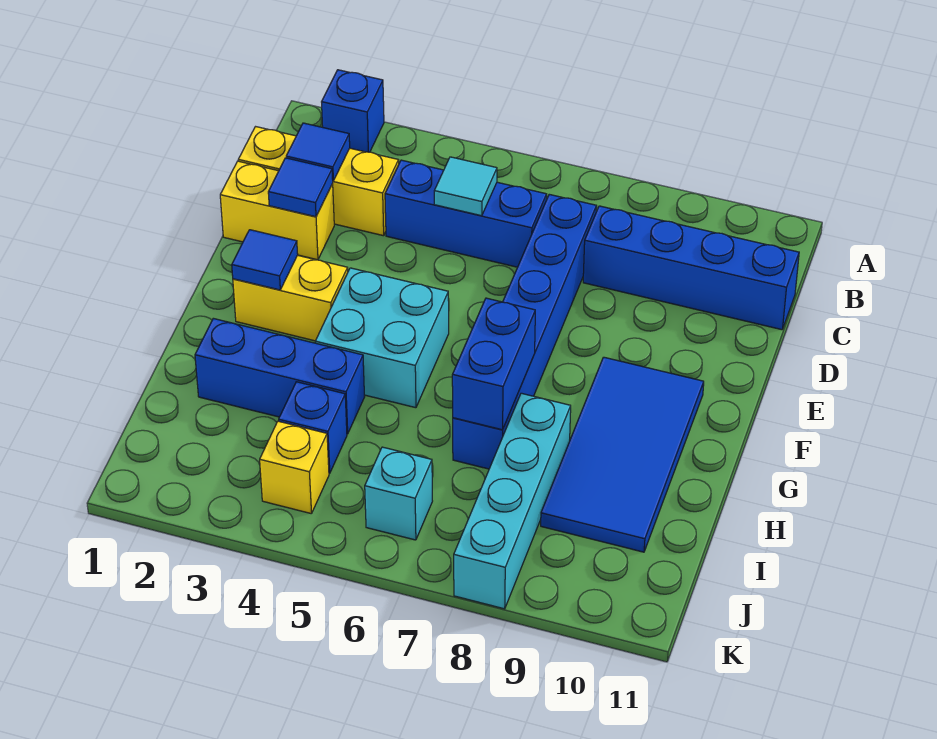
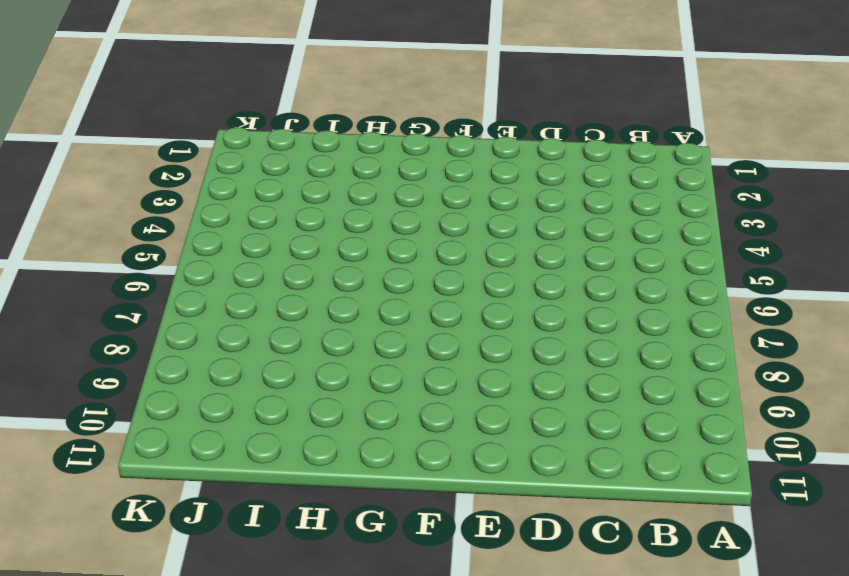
none -> blue brick A2 level 1
none -> yellow brick C1:C3 level 1
none -> blue brick C4:C6 level 1

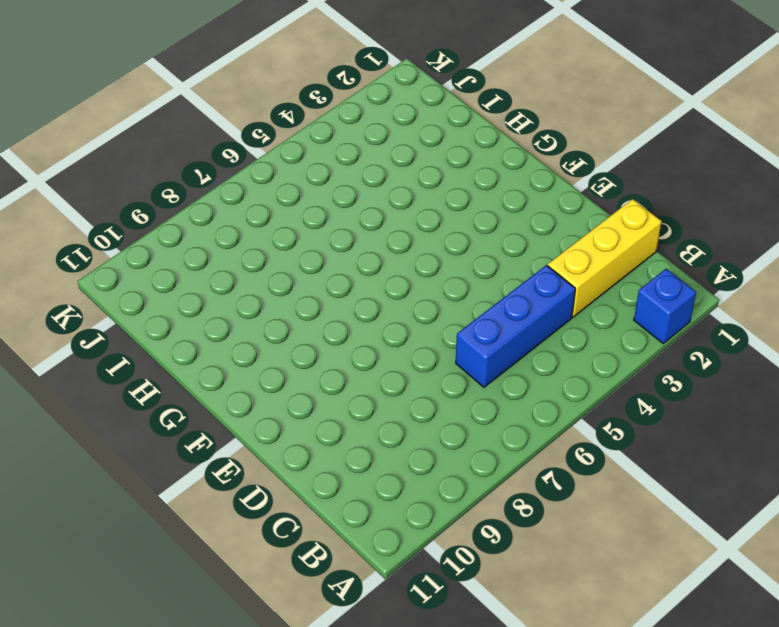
none -> blue brick C7:H7 level 1
none -> blue brick C8:C11 level 1
none -> yellow brick D1:D2 level 1

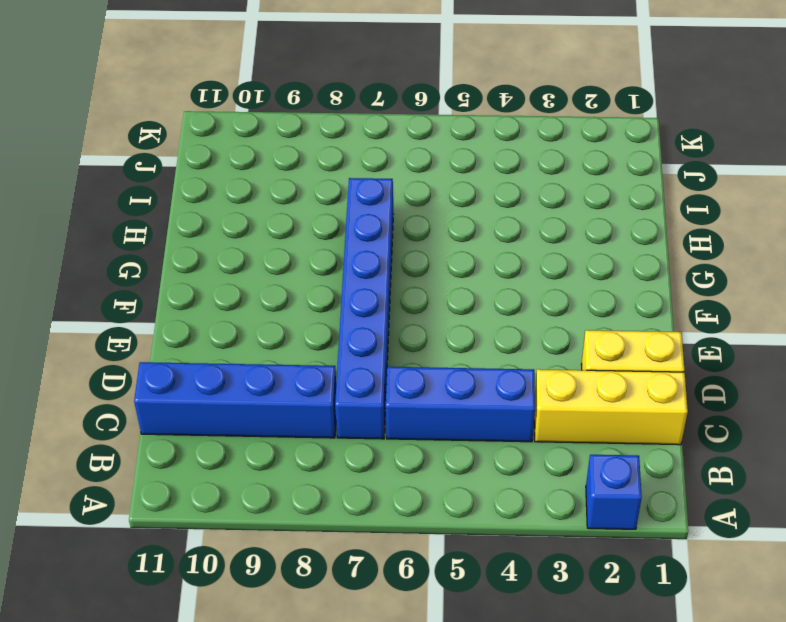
none -> yellow brick F2:F3 level 1
none -> cyan brick F4:G5 level 1
none -> blue tile F9:I10 level 1

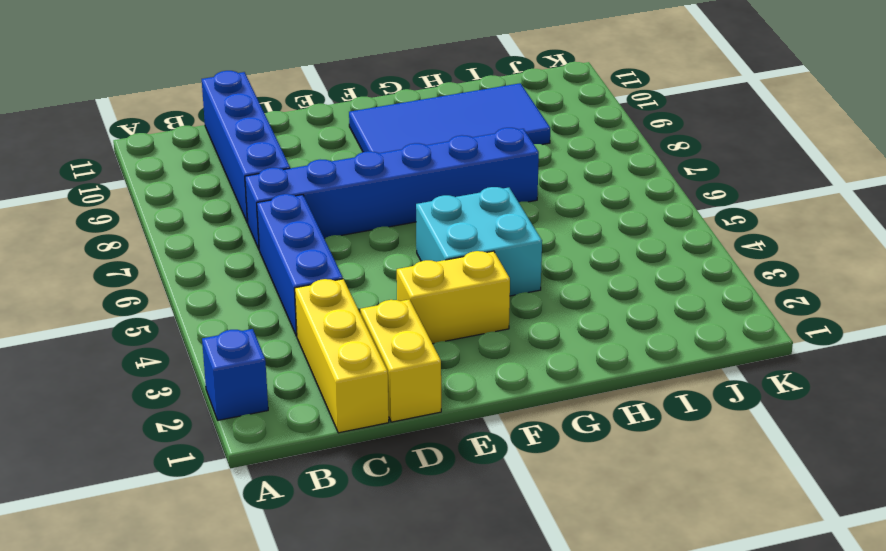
yellow brick E3:F3 level 1 -> yellow brick F2:F3 level 1
none -> blue brick H2:H4 level 1
none -> cyan brick H8:K8 level 1
none -> blue brick I4 level 1

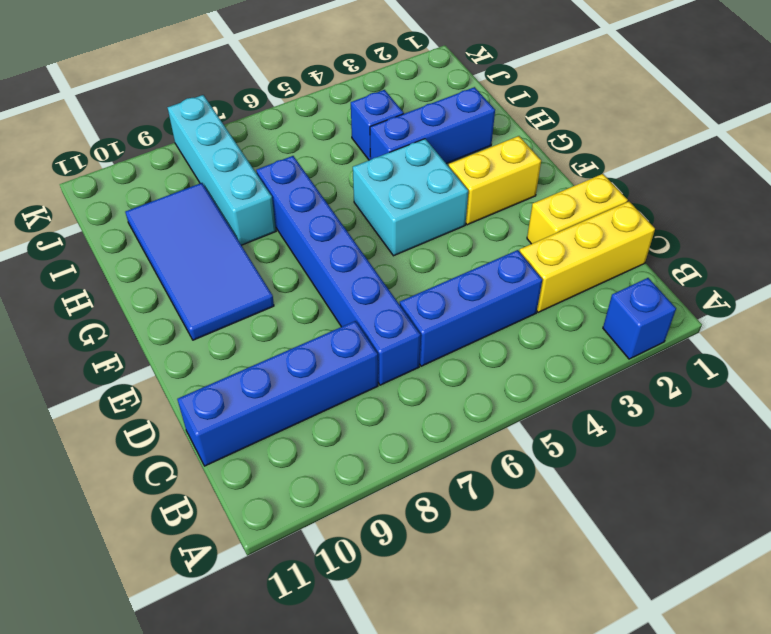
none -> yellow brick J4 level 1
none -> cyan brick J6 level 1
none -> blue tile C2 level 2

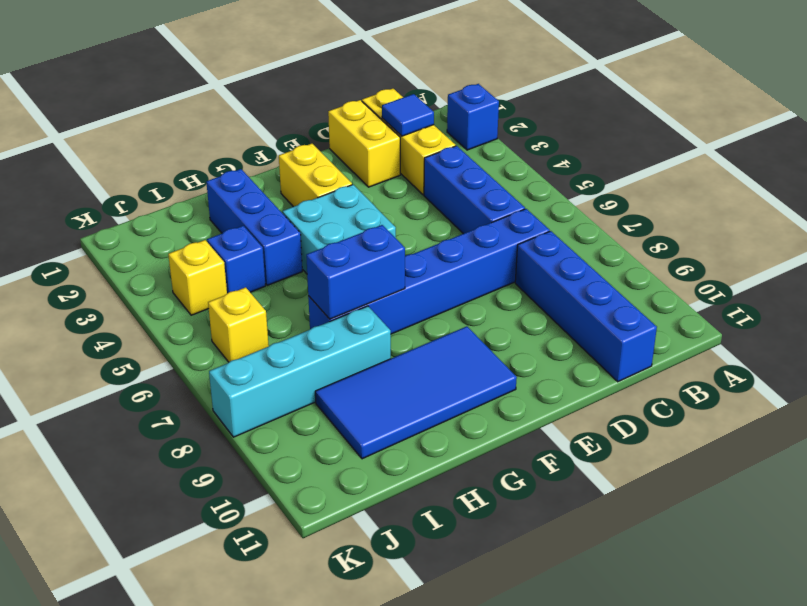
yellow brick J6 level 1 -> cyan brick J6 level 1
none -> cyan tile C5 level 2
none -> blue tile D2 level 2
none -> blue tile F2 level 2

